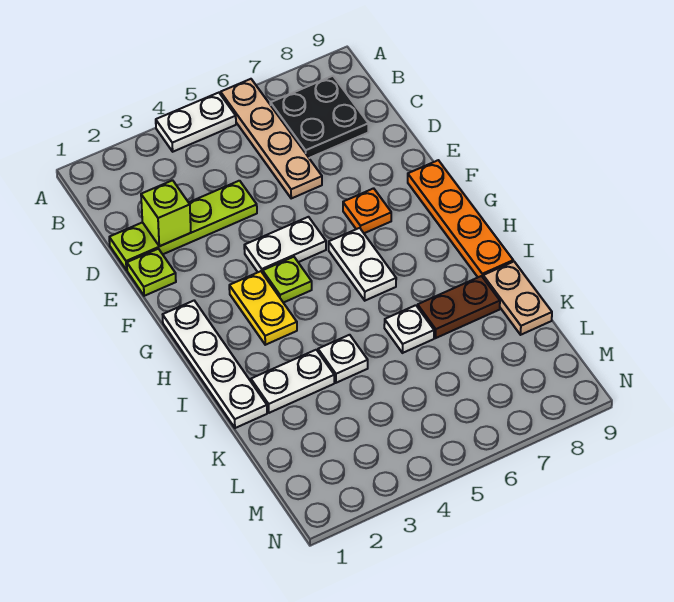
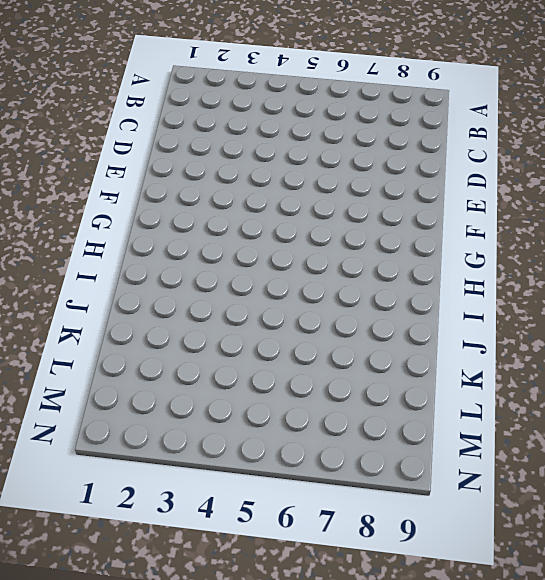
none -> white plate A4:A5 level 1
none -> tan plate A6:D6 level 1
none -> black plate B7:C8 level 1

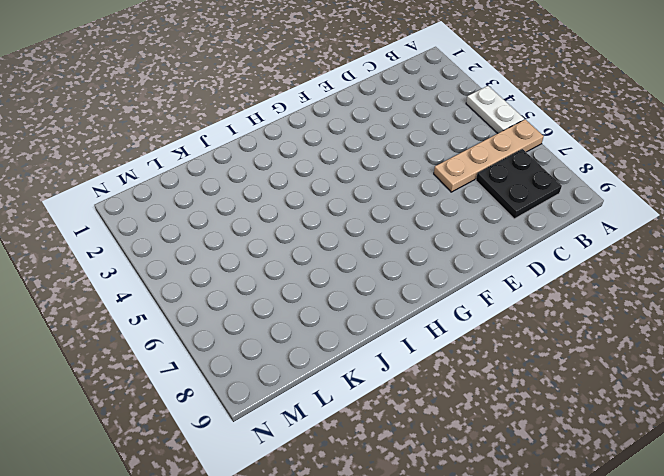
none -> lime plate D1:D4 level 1
none -> lime plate E1 level 1
none -> white plate F4:F5 level 1

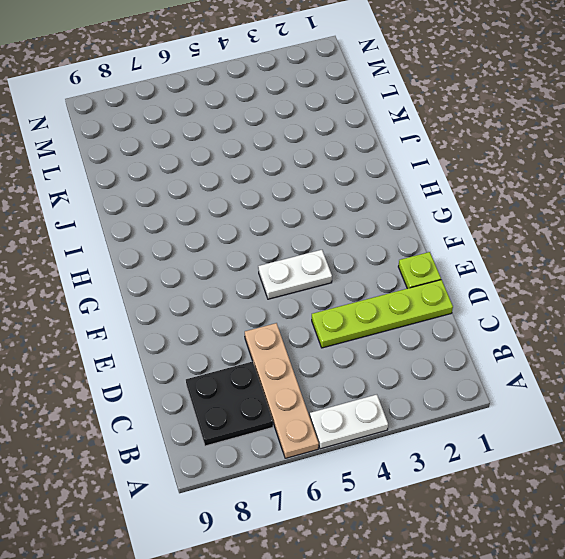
none -> orange plate F7 level 1
none -> orange plate F9:I9 level 1
none -> white plate G1:J1 level 1

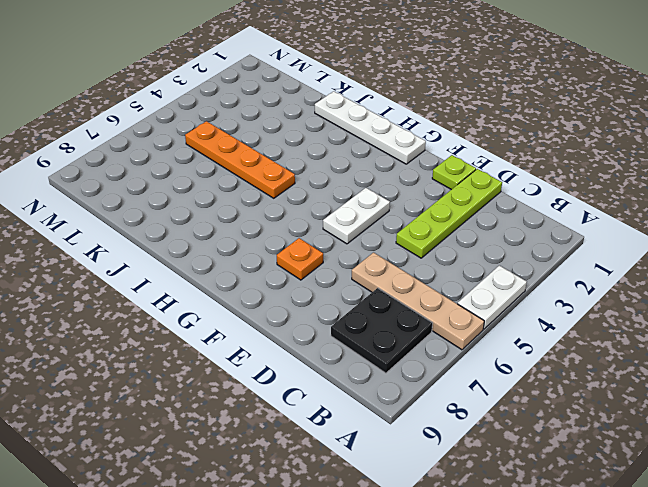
orange plate I5:L5 level 1 -> orange plate F9:I9 level 1
none -> yellow plate G3:H3 level 1
none -> lime plate G4 level 1
none -> white plate G6:H6 level 1

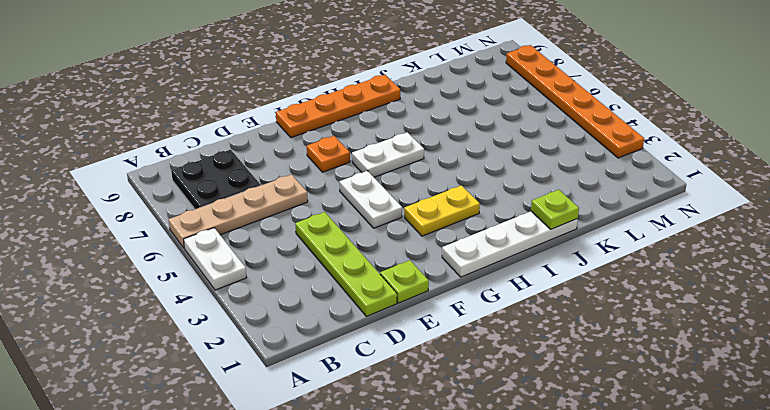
lime plate J1 level 2 -> lime plate G4 level 1
orange plate N3:N8 level 1 -> none
none -> white plate J2:J3 level 1
none -> white plate J4 level 1
none -> white plate J6 level 1

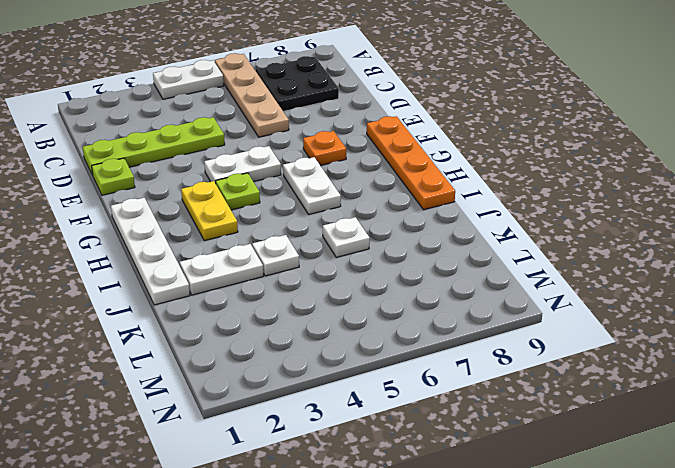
none -> brown plate J7:J8 level 1
none -> tan plate J9:K9 level 1
none -> lime brick D2 level 2

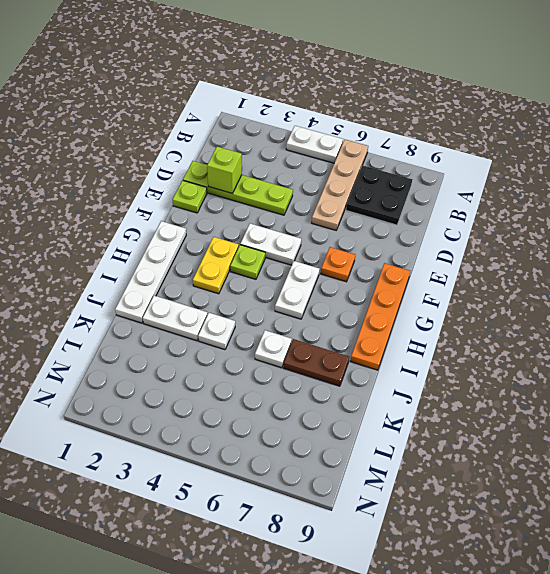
none -> tan plate J9:K9 level 1

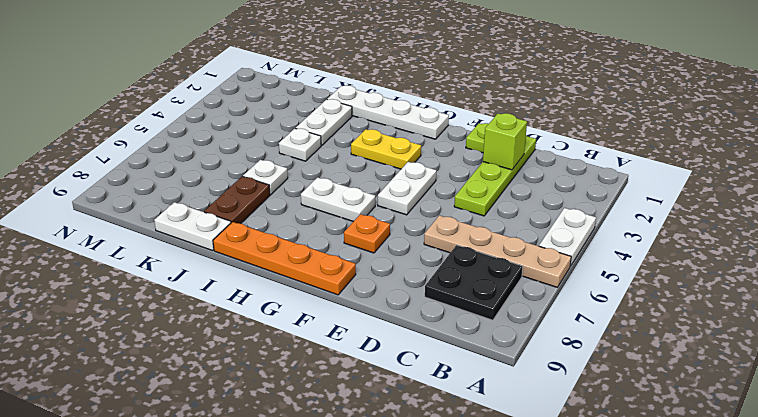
white plate J9:K9 level 1 -> tan plate J9:K9 level 1
none -> lime plate G4 level 1

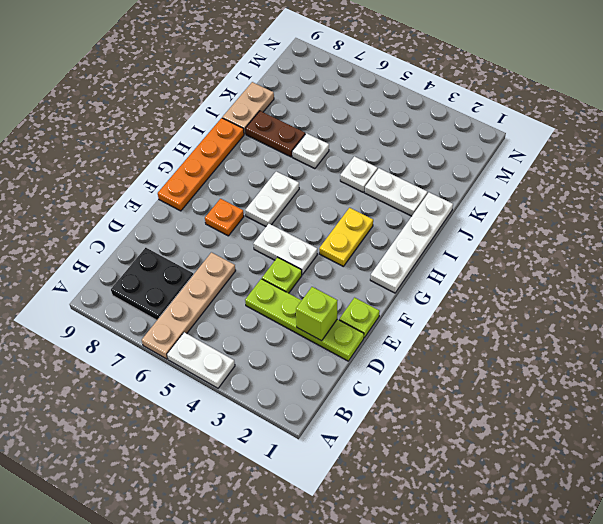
lime plate E4 level 1 -> lime plate G4 level 1

